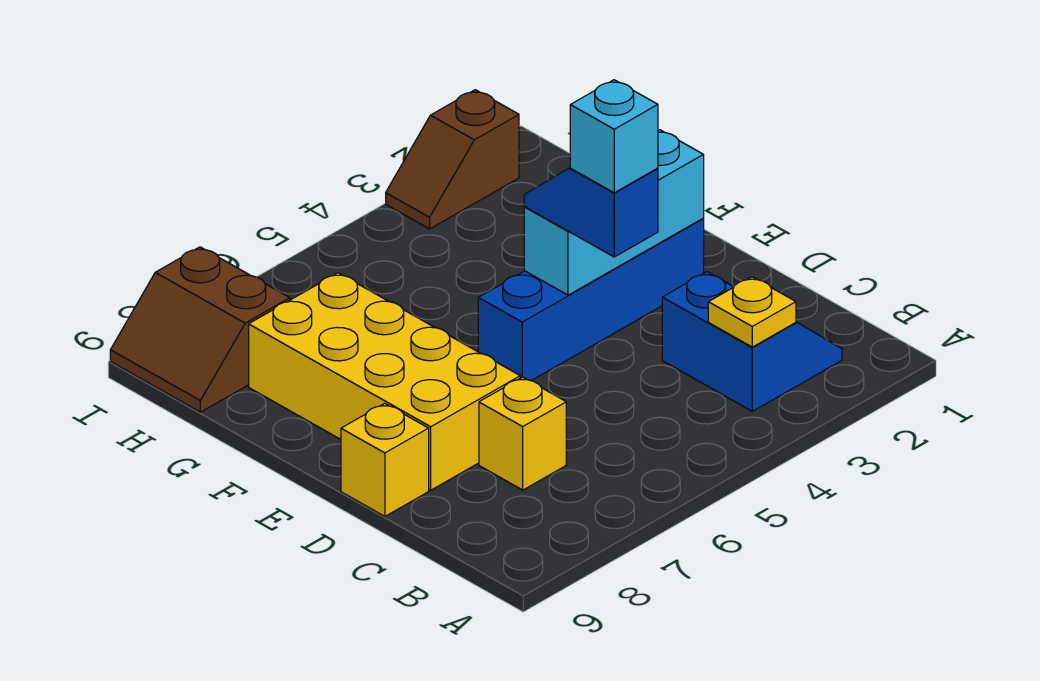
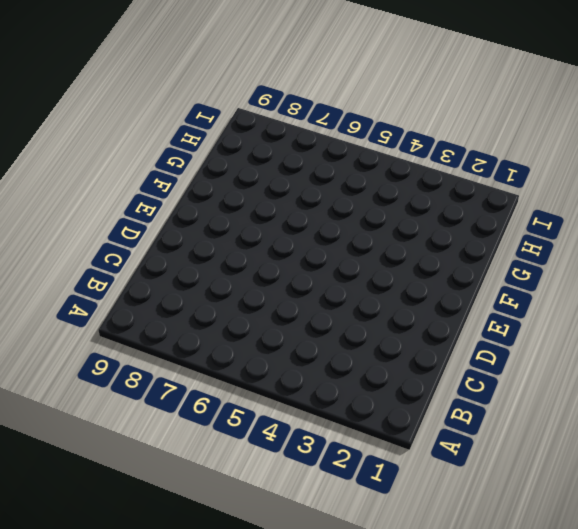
none -> blue slope B2:C3 level 1 top 3
none -> yellow brick C7 level 1

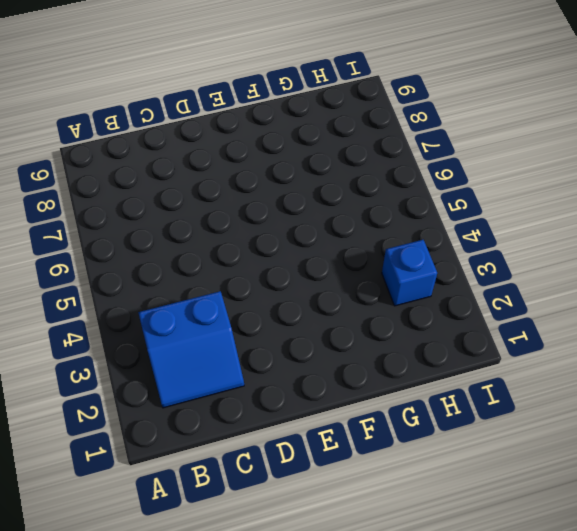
blue brick H3 level 1 -> none
none -> yellow brick C7 level 1
none -> yellow brick D7:G8 level 1

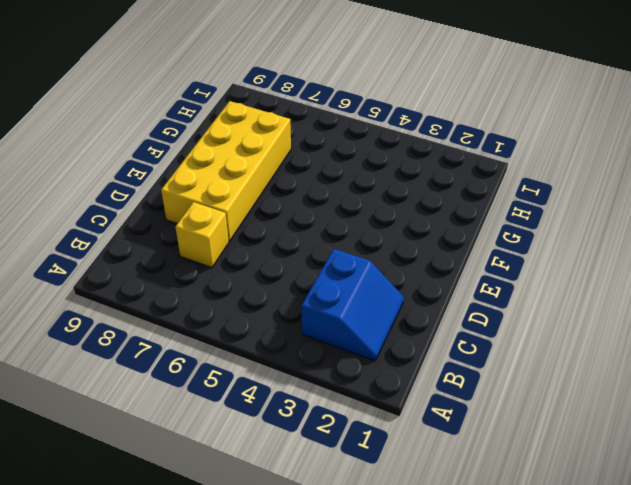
none -> yellow brick D9 level 1
none -> blue brick E2:E5 level 1

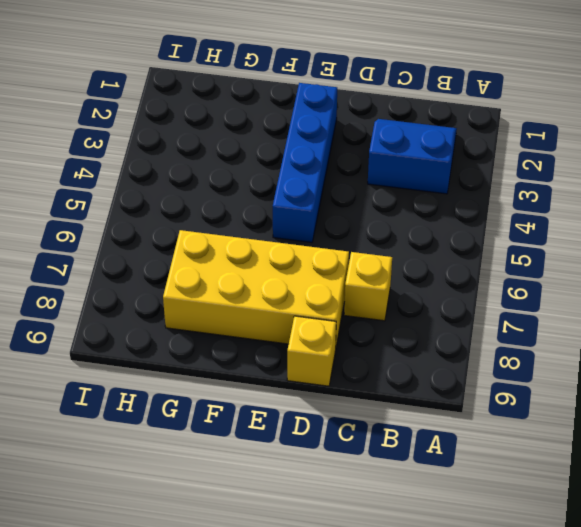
none -> brown slope H8:I9 level 1 top 8
none -> brown slope I2:I3 level 1 top 2

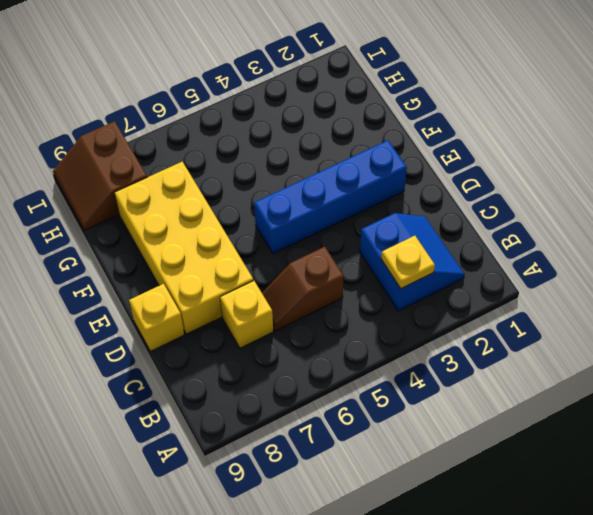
brown slope C5:C6 level 1 top 5 -> brown slope I2:I3 level 1 top 2
none -> cyan brick E2:E4 level 2
none -> blue slope D4:E4 level 3 top D

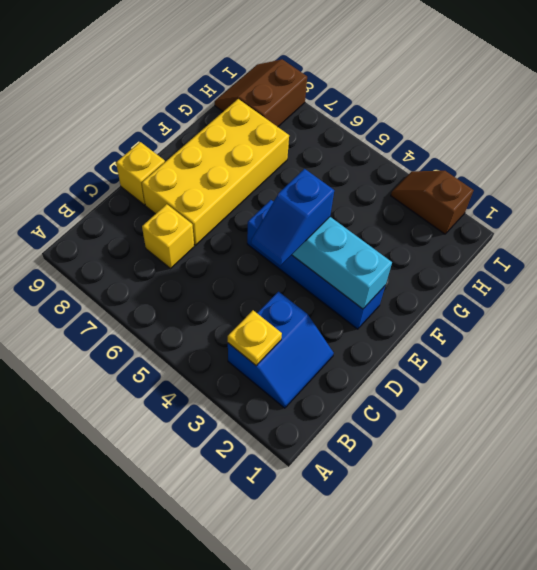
blue slope D4:E4 level 3 top E -> blue slope D4:E4 level 3 top D
none -> cyan brick D4 level 4

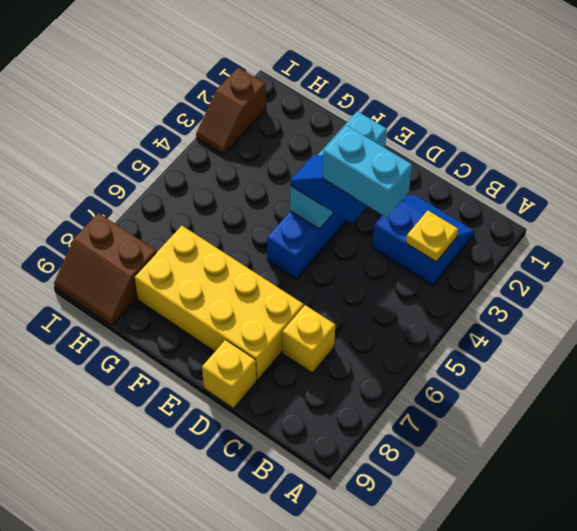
cyan brick C4:D4 level 4 -> cyan brick D4 level 4

